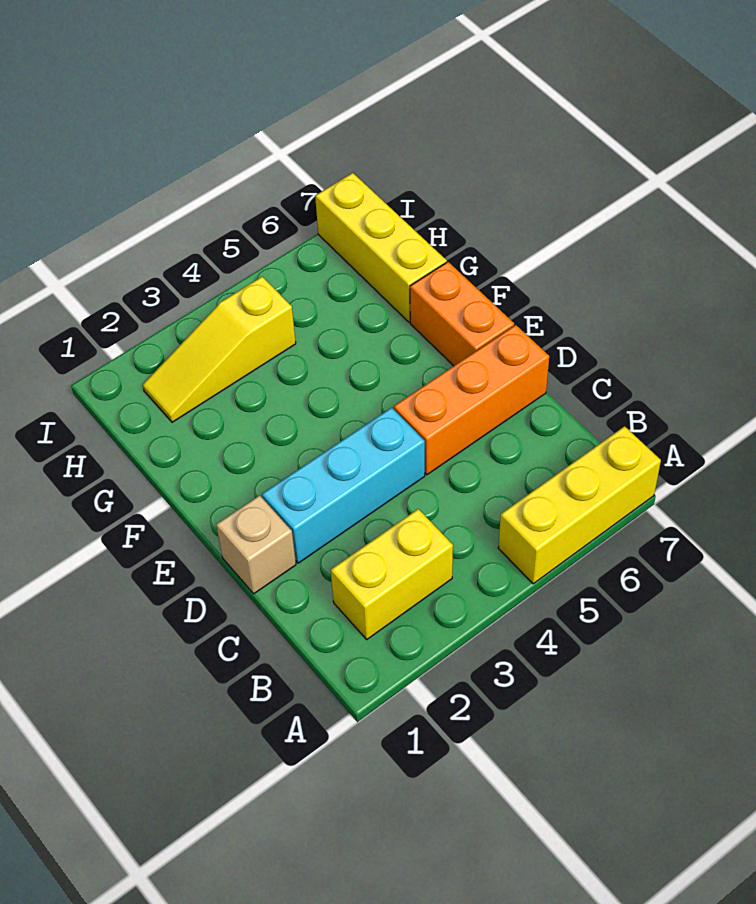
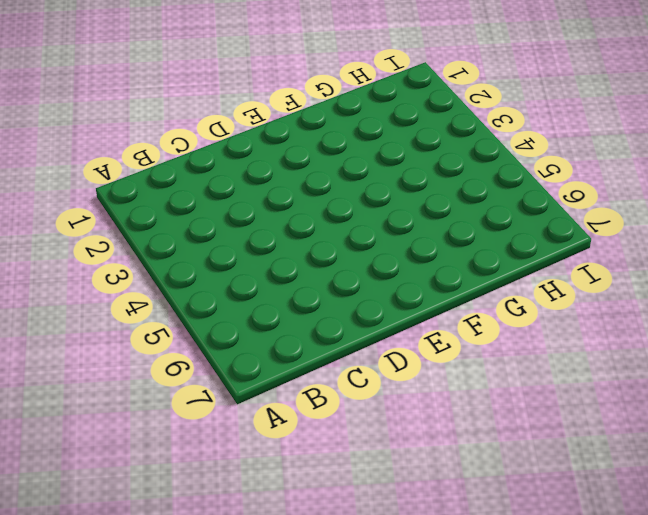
none -> yellow brick A5:A7 level 1
none -> yellow brick B2:B3 level 1

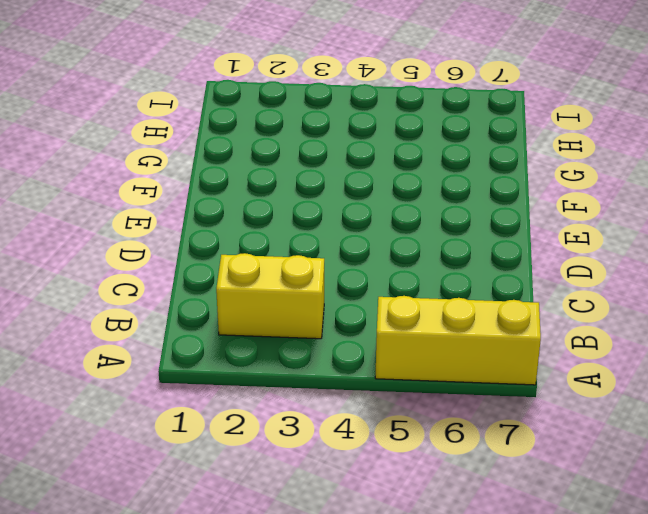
none -> tan brick D1 level 1
none -> cyan brick D2:D4 level 1

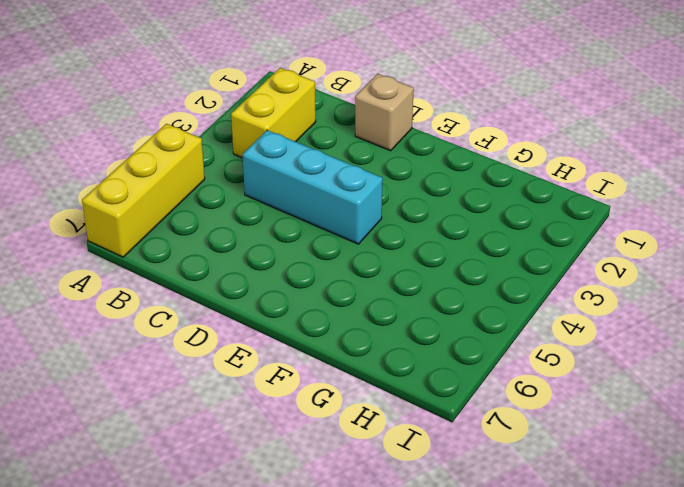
cyan brick C4:E4 level 1 -> cyan brick D2:D4 level 1
none -> orange brick D5:D7 level 1
none -> orange brick E7:F7 level 1

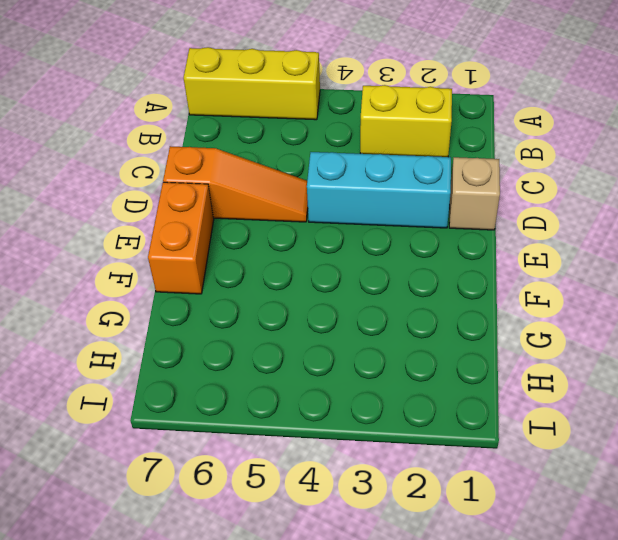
orange slope D5:D7 level 1 top 7 -> orange brick D5:D7 level 1
none -> yellow brick G7:I7 level 1
none -> yellow slope H2:H4 level 1 top 4

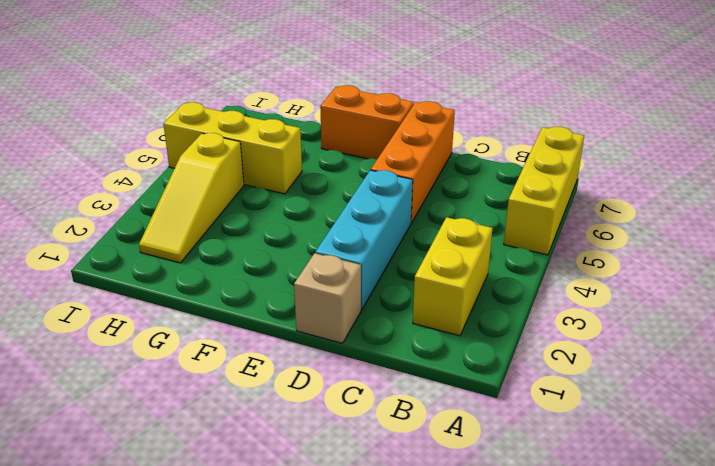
yellow brick G5:I5 level 1 -> yellow brick G7:I7 level 1

